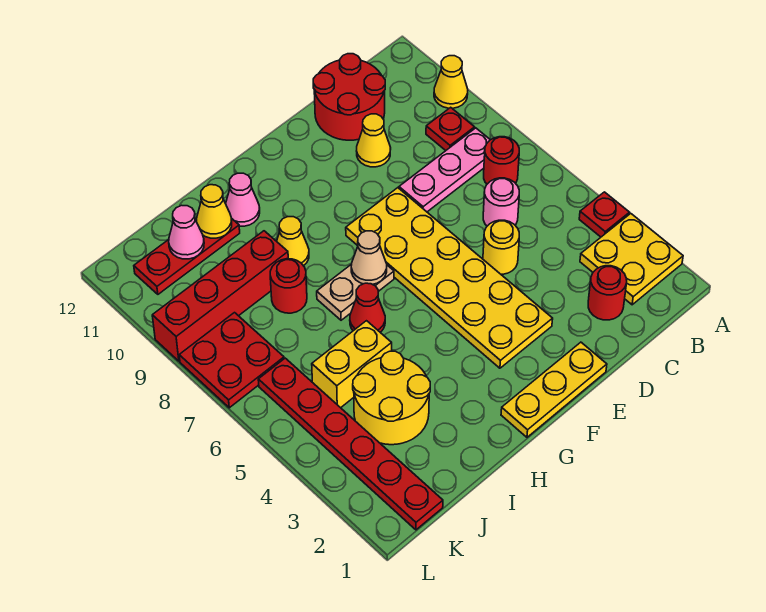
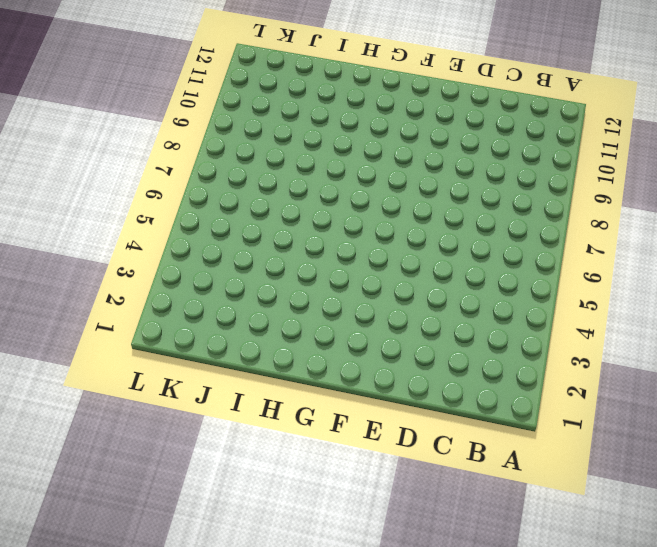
none -> yellow plate A2:B3 level 1
none -> red plate A4 level 1
none -> yellow cone A10 level 1

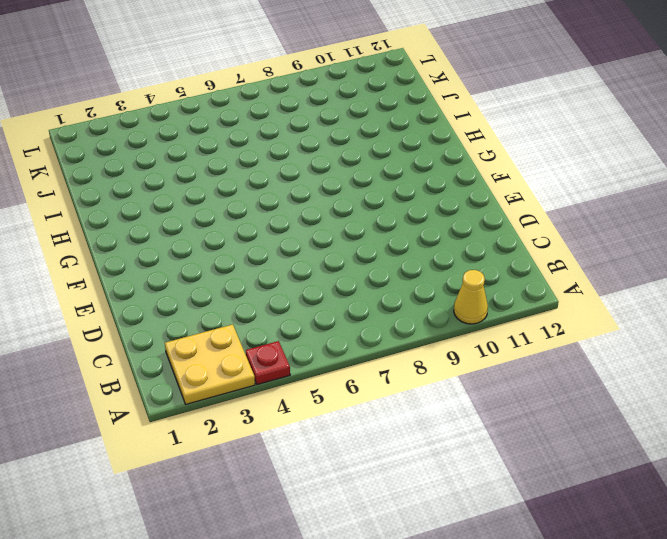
none -> red round brick B7 level 1
none -> pink plate B8:D8 level 1
none -> red plate B9 level 1

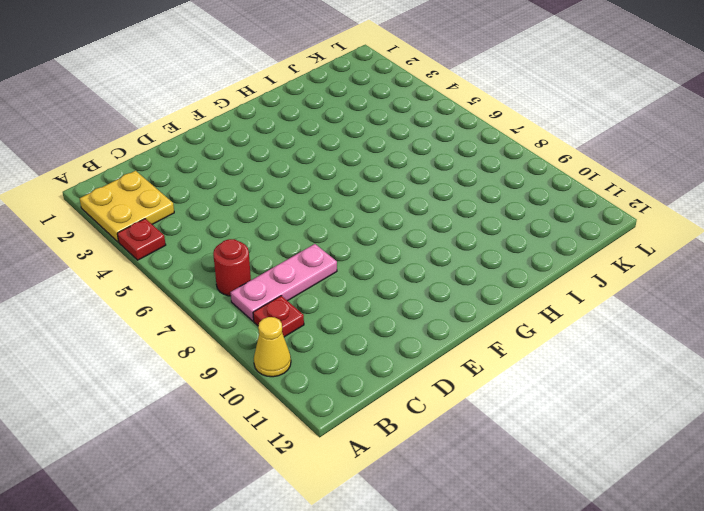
none -> red round brick C2 level 1
none -> pink round brick C6 level 1
none -> red round brick C11:D12 level 1

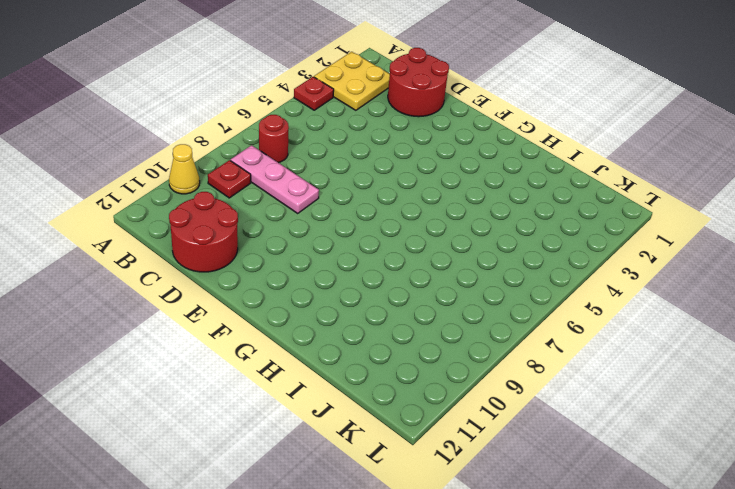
red round brick C1:D2 level 1 -> red round brick C2 level 1
none -> pink round brick C6 level 1
none -> yellow round brick D5 level 1
none -> yellow cone D10 level 1

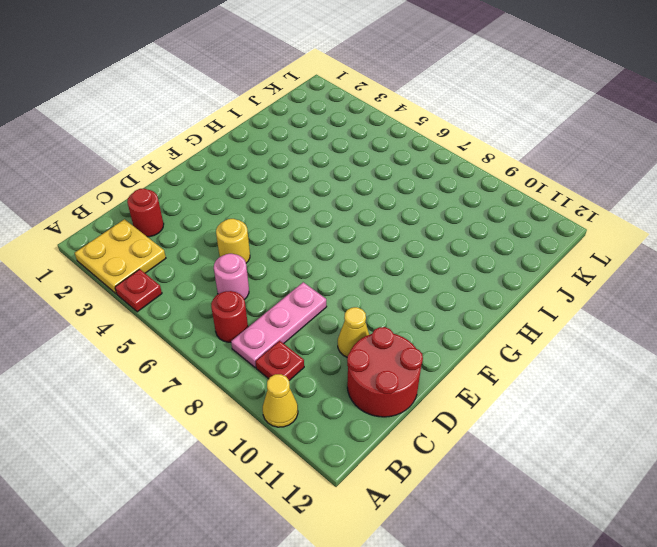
none -> yellow plate E1:G1 level 1
none -> yellow plate E3:F8 level 1
none -> tan plate G7:H7 level 1

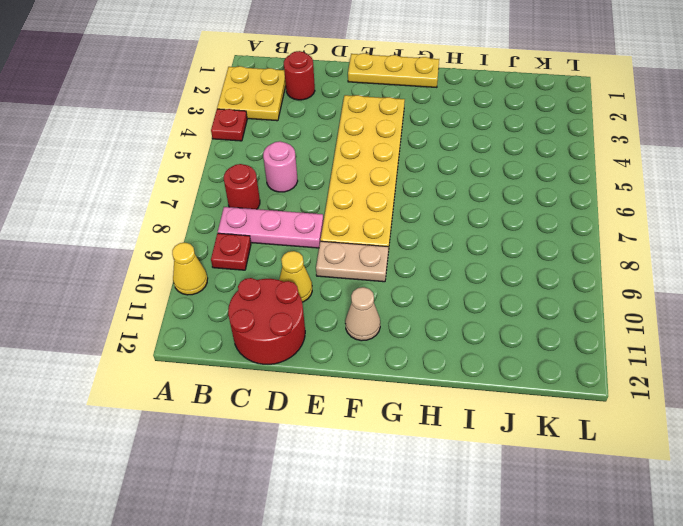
tan plate E9:F9 level 1 -> tan plate G7:H7 level 1
tan cone F11 level 1 -> tan cone G7 level 2
none -> yellow round brick D5 level 1
none -> red cone H6 level 1
none -> yellow cone H9 level 1

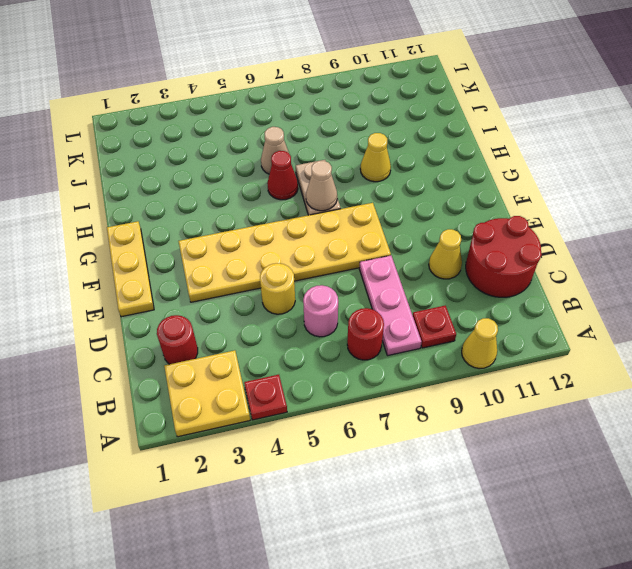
tan cone I6 level 1 -> none
none -> pink cone H11 level 1
none -> yellow round brick I3:J4 level 1
none -> yellow brick I5:J5 level 1

